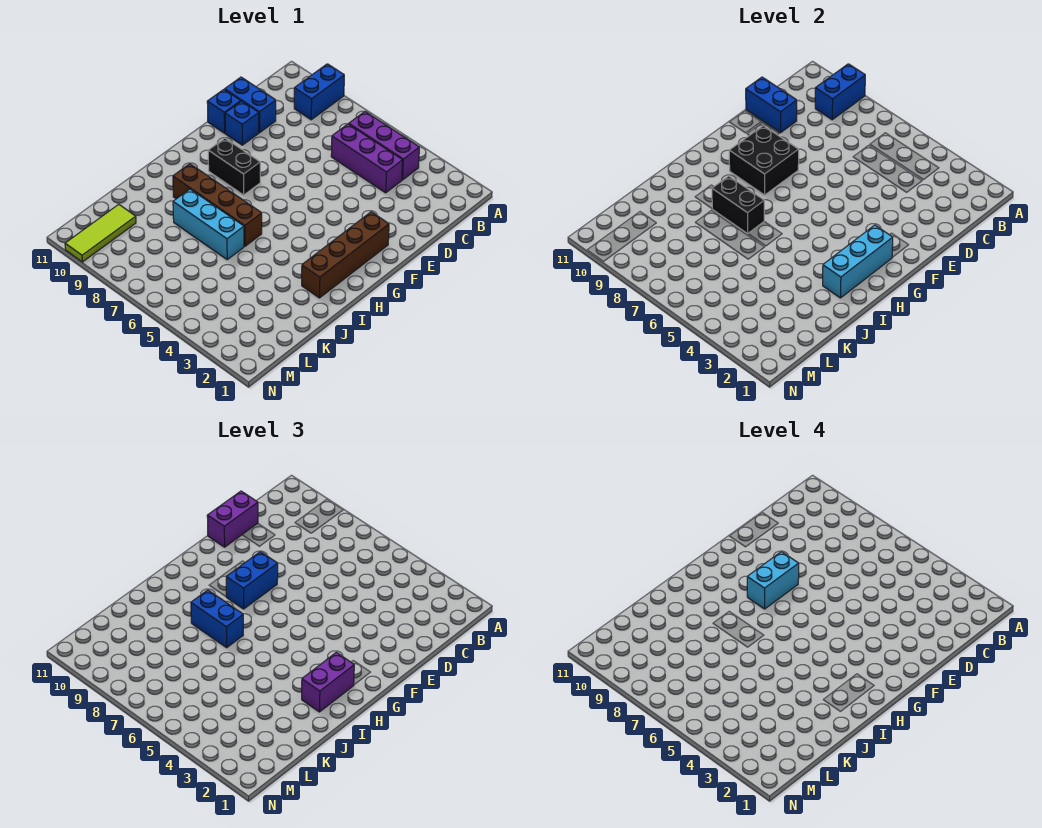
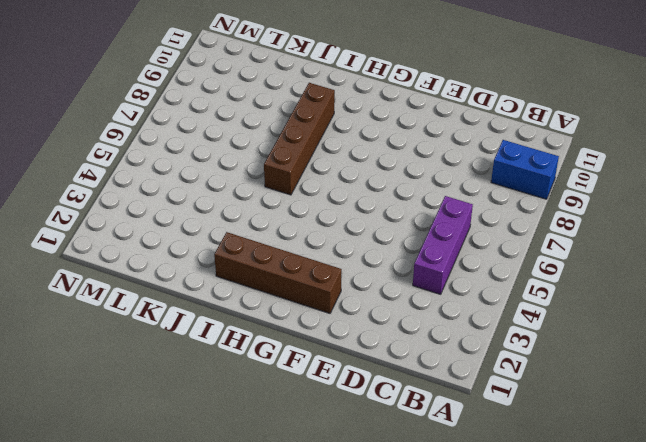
none -> purple brick B4:B6 level 1
none -> blue brick D10:D11 level 1
none -> blue brick E10 level 1

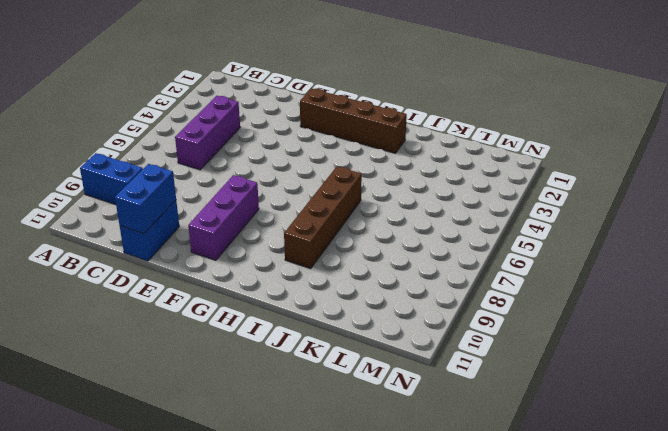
purple brick F8:F10 level 1 -> purple brick B4:B6 level 1
none -> blue brick E10 level 1
none -> blue brick E11 level 1
none -> black brick G8:G9 level 1

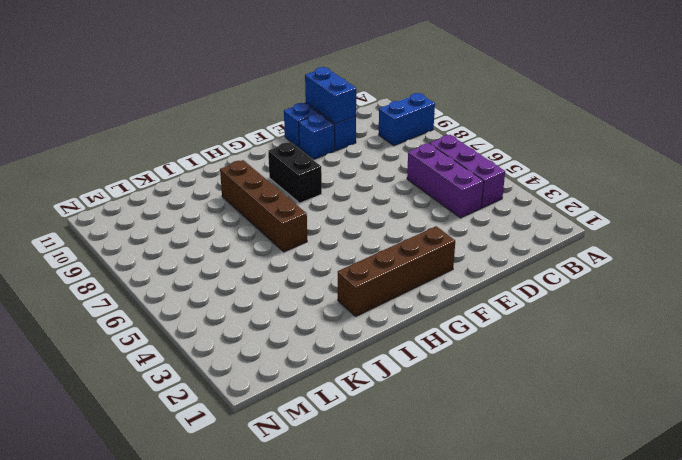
none -> cyan brick J6:J8 level 1
none -> lime tile L10:N10 level 1
none -> blue brick A9:B9 level 2

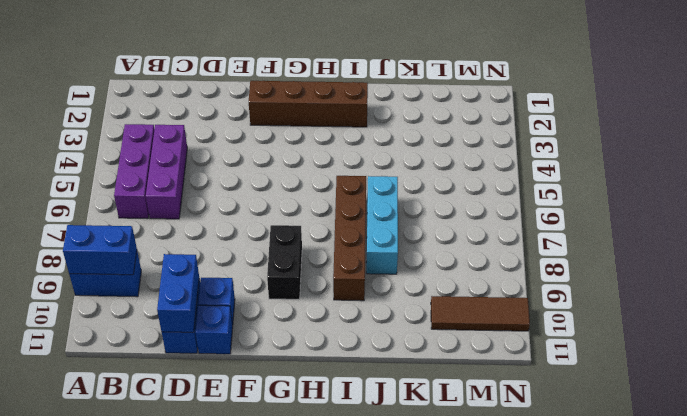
brown tile L10:N10 level 1 -> lime tile L10:N10 level 1
none -> black brick F8:G9 level 2
none -> cyan brick G2:I2 level 2
none -> black brick I7:I8 level 2

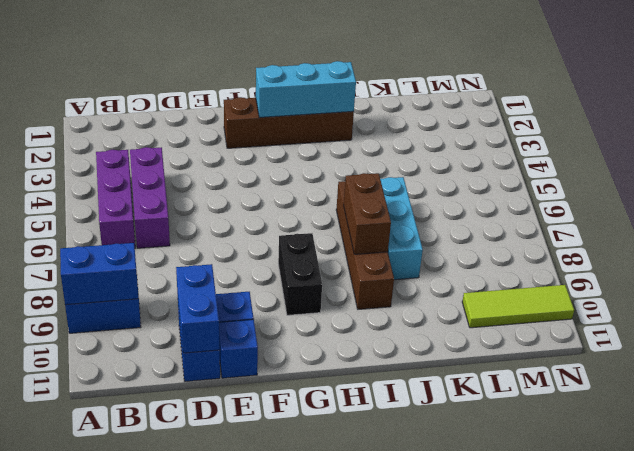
brown brick I7:I8 level 2 -> black brick I7:I8 level 2
none -> black brick F8:G9 level 2
none -> purple brick D11:E11 level 3
none -> blue brick F8:G8 level 3

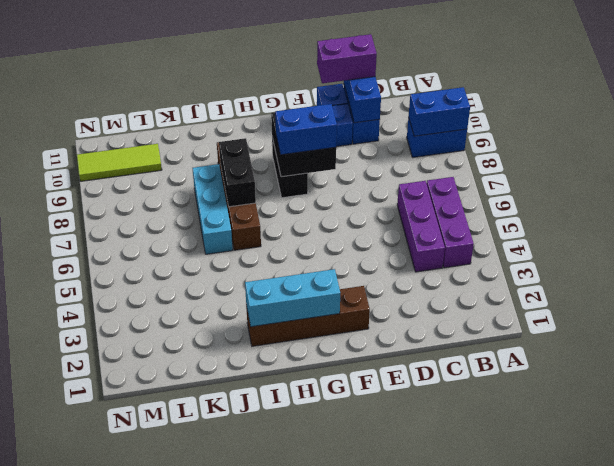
none -> purple brick H2:I2 level 3
none -> blue brick I7:I8 level 3
none -> cyan brick F8:G8 level 4

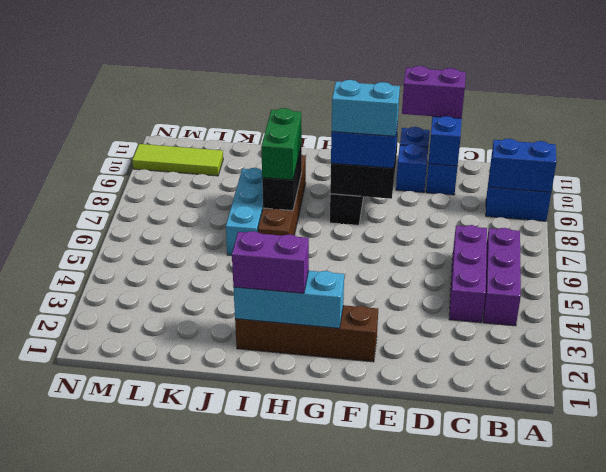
green brick I7:I8 level 3 -> blue brick I7:I8 level 3

